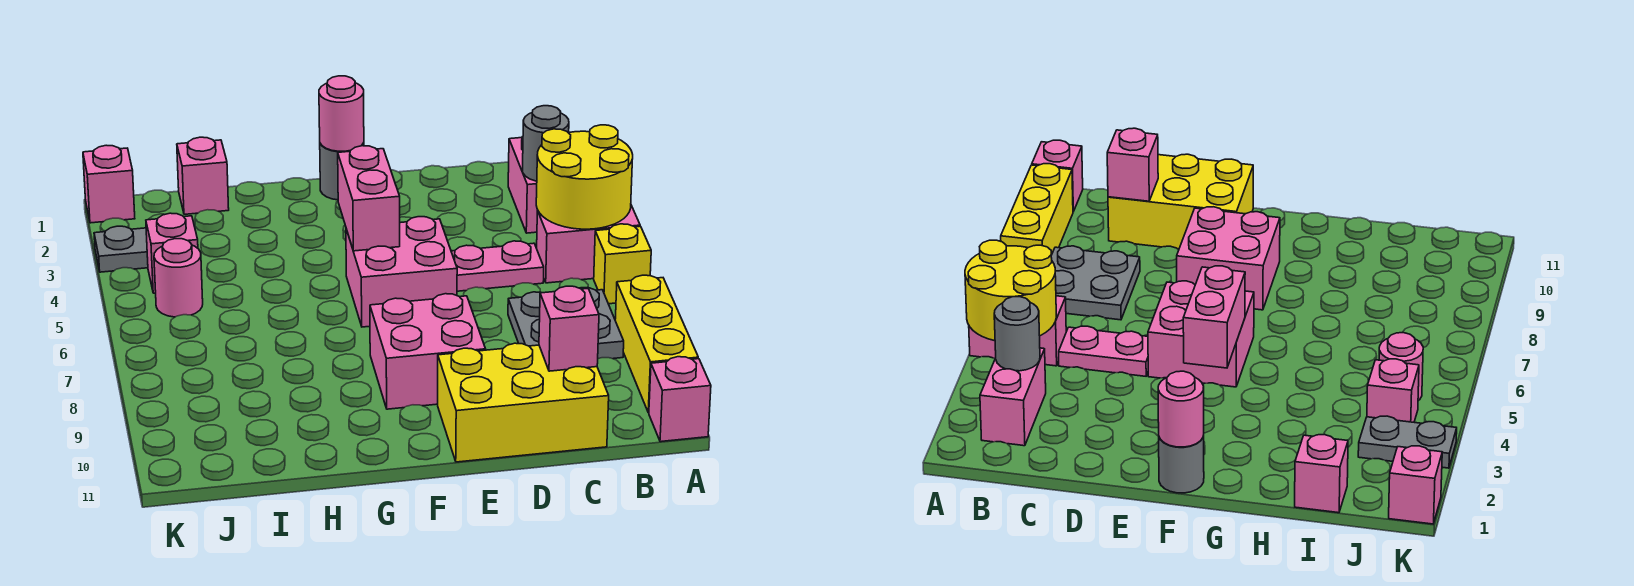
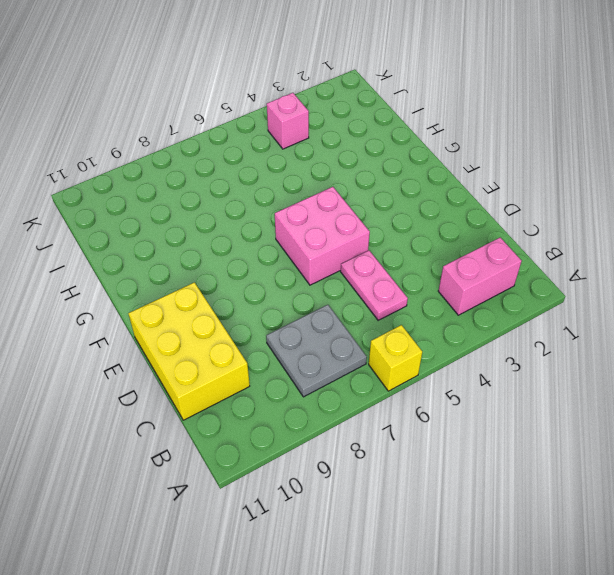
none -> pink brick A5:B5 level 1
none -> yellow brick A8:A10 level 1
none -> pink brick A11 level 1

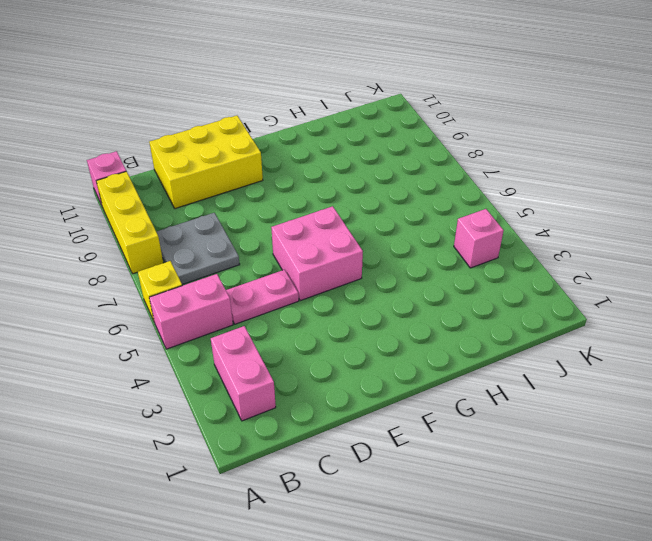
none -> pink brick E8:F9 level 1
none -> grey round brick F1 level 1
none -> pink brick I1 level 1

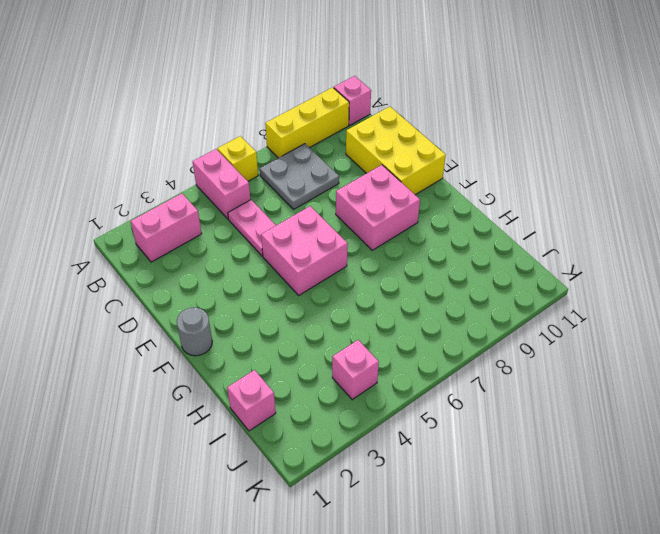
none -> grey plate J3:K3 level 1
none -> pink round brick J5 level 1
none -> pink brick K1 level 1

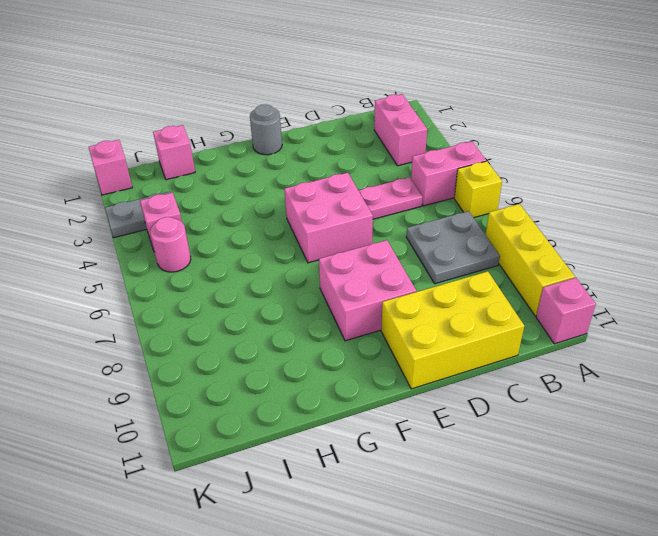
none -> yellow round brick A4:B5 level 2
none -> grey round brick B3 level 2
none -> pink brick C10 level 2

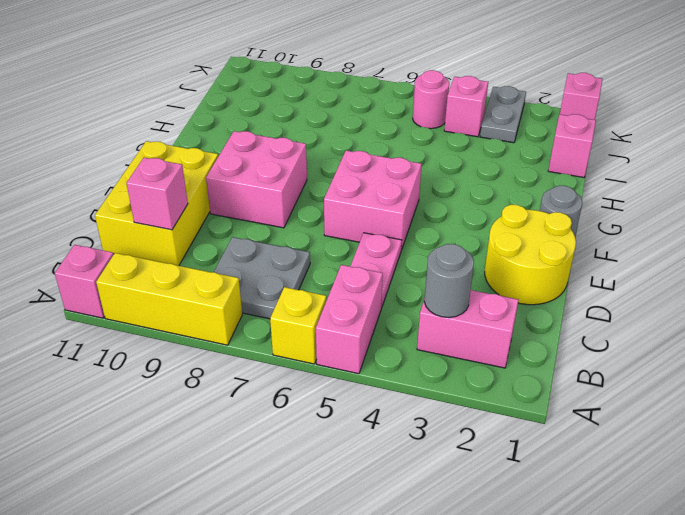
yellow round brick D1:E2 level 1 -> yellow round brick A4:B5 level 2
none -> pink round brick F1 level 2
none -> pink brick F4:F5 level 2

